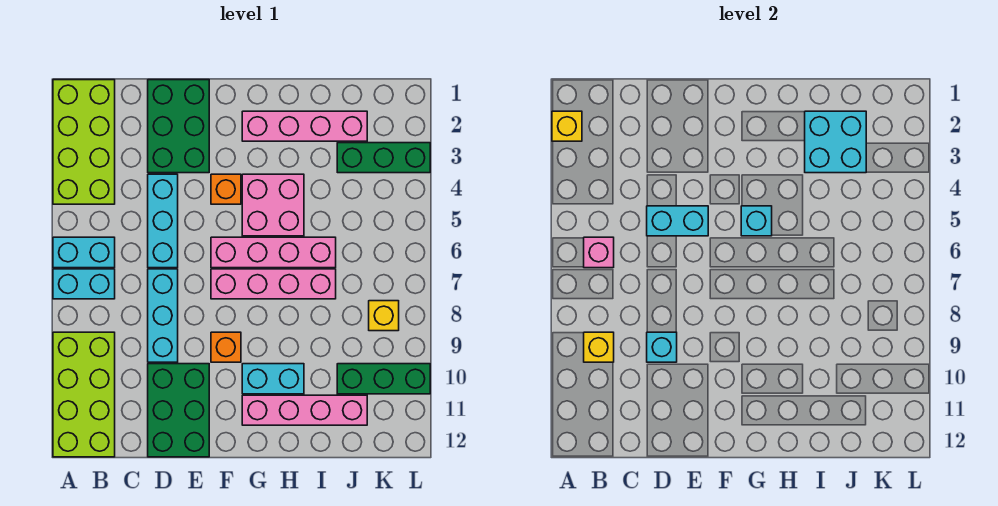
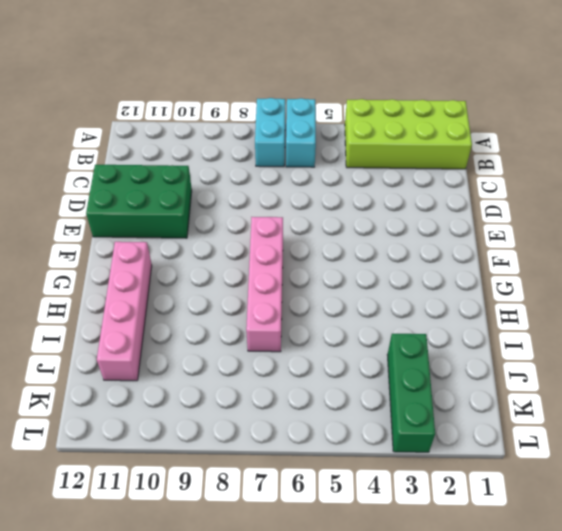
none -> lime brick A9:B12 level 1
none -> green brick D1:E3 level 1
none -> cyan brick D4:D6 level 1

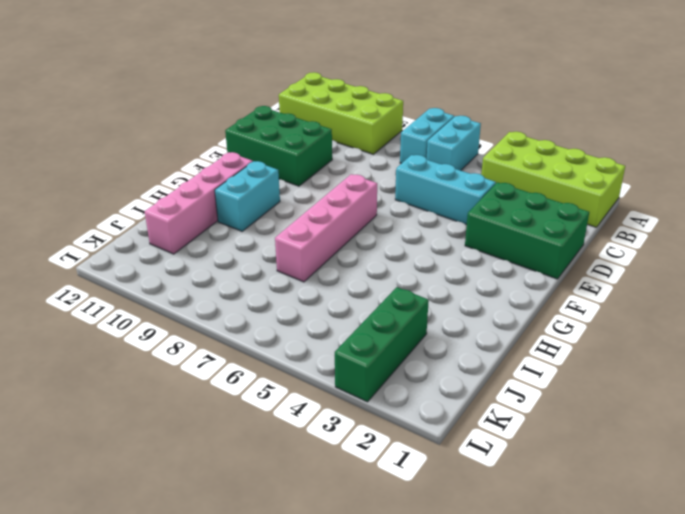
none -> cyan brick D7:D9 level 1
none -> orange brick F4 level 1
none -> pink brick F6:I6 level 1

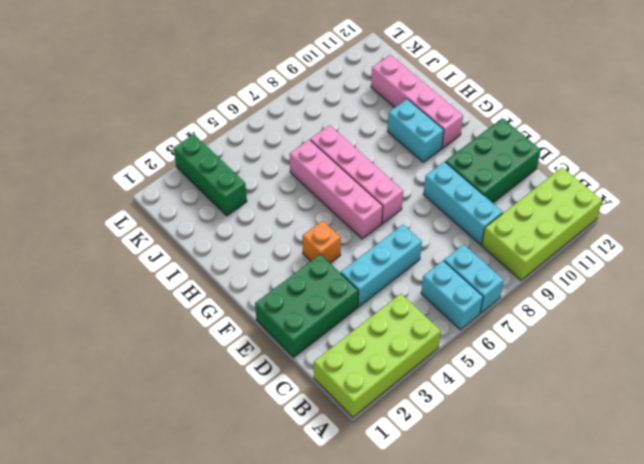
cyan brick C9:E9 level 1 -> cyan brick D7:D9 level 1
none -> orange brick F9 level 1
none -> pink brick G2:J2 level 1
none -> pink brick G4:H5 level 1

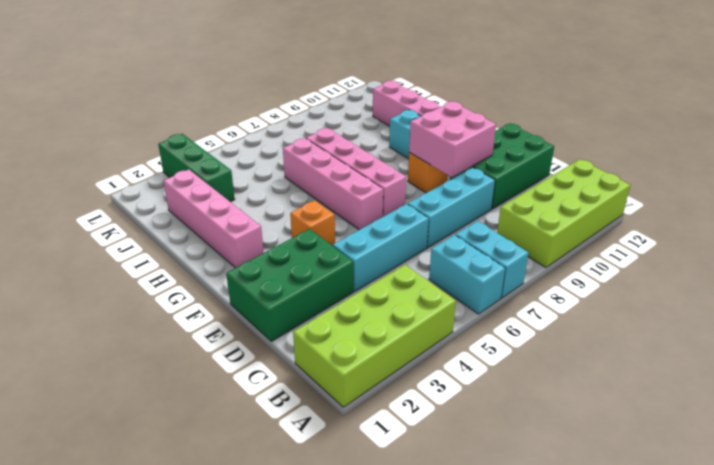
pink brick E9:F10 level 2 -> pink brick G4:H5 level 1
none -> green brick J10:L10 level 1
none -> yellow brick K8 level 1
none -> yellow brick A2 level 2

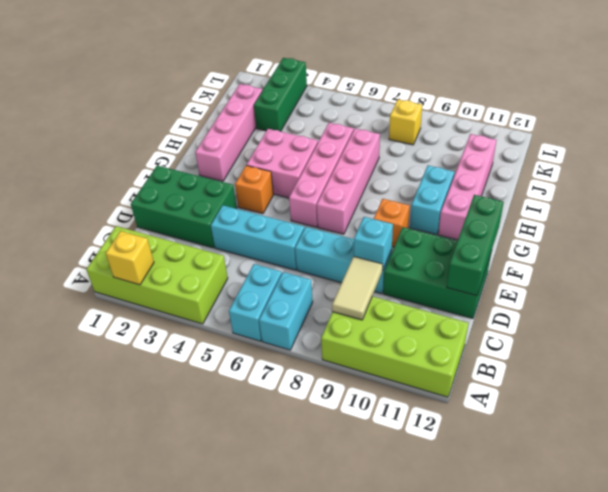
tan tile B9:C9 level 2 -> yellow brick B9 level 2
green brick D12:F12 level 2 -> green brick J10:L10 level 1
none -> pink brick B6 level 2
none -> cyan brick D5:E5 level 2
none -> cyan brick G5 level 2

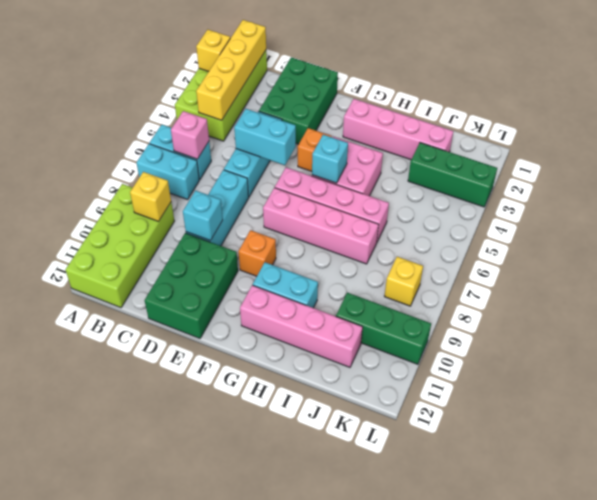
yellow brick B1:B4 level 2 -> none
none -> cyan brick I2:J3 level 2

